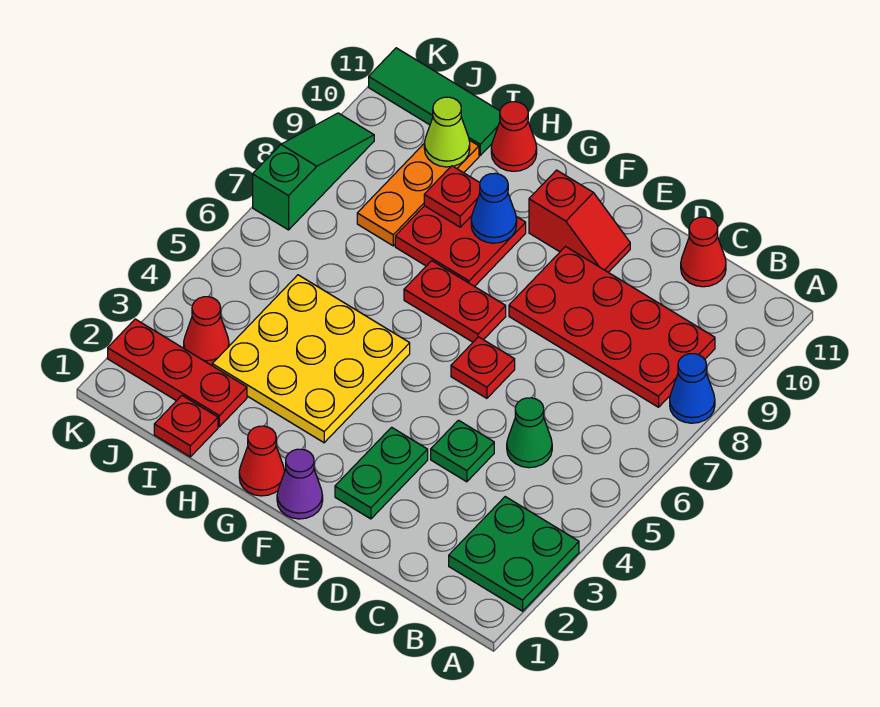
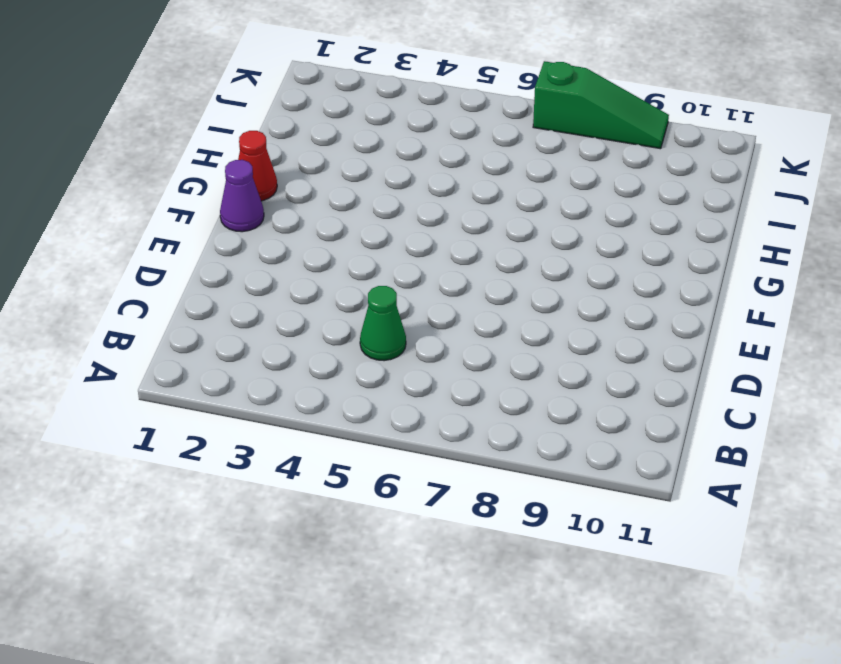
none -> green plate A2:B3 level 1
none -> blue cone A8 level 1
none -> red plate B8:E9 level 1

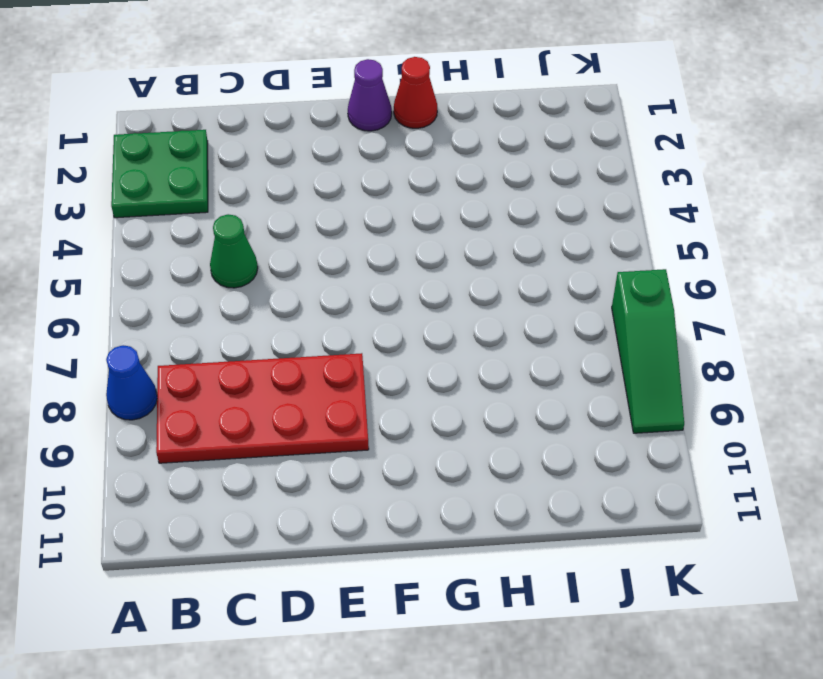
none -> red cone C11 level 1
none -> green plate D4 level 1
none -> green plate E2:E3 level 1

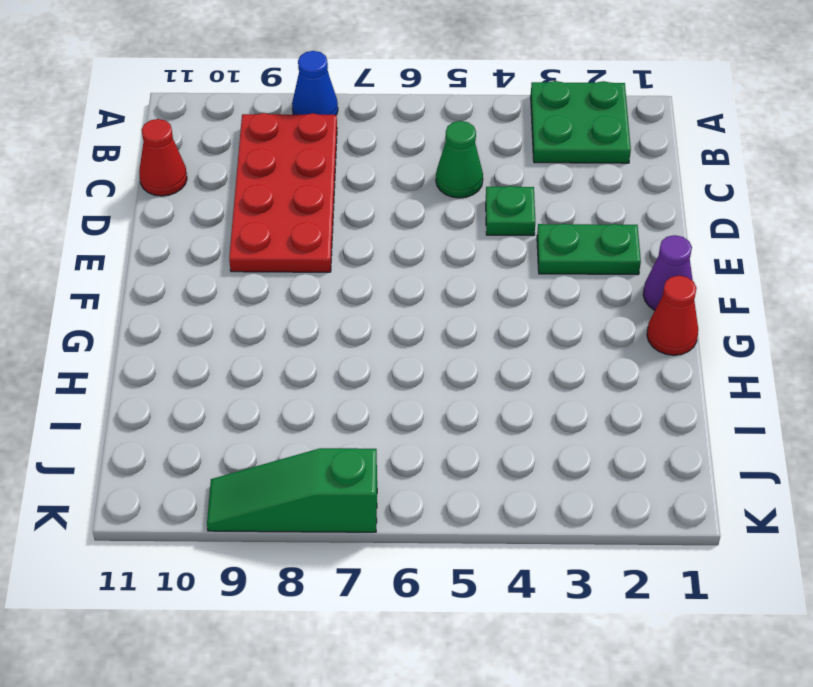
none -> red plate E6 level 1
none -> red slope E10:F10 level 1 top F
none -> red plate F7:G7 level 1

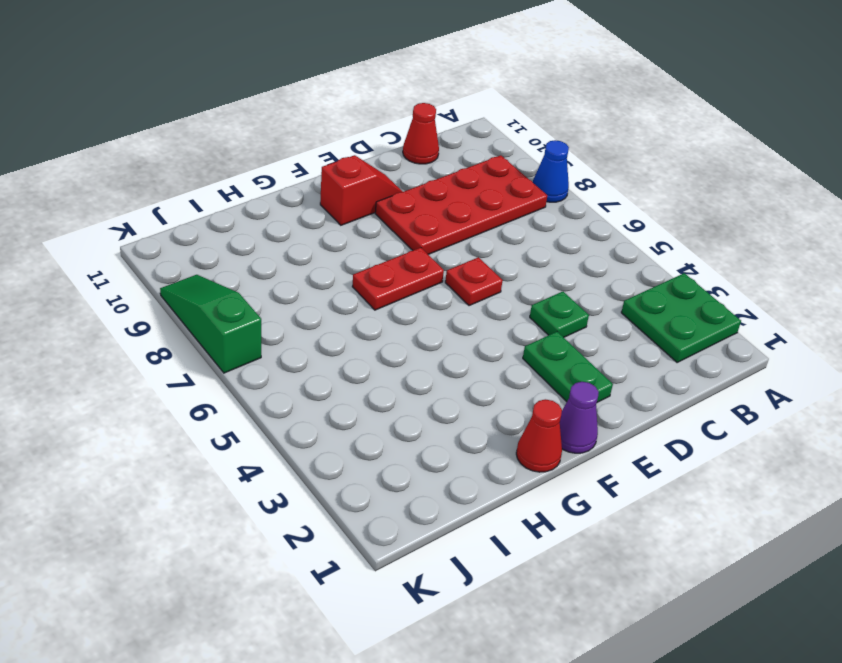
none -> green cone C5 level 1
none -> yellow plate G3:I5 level 1
none -> red plate G8:H9 level 1

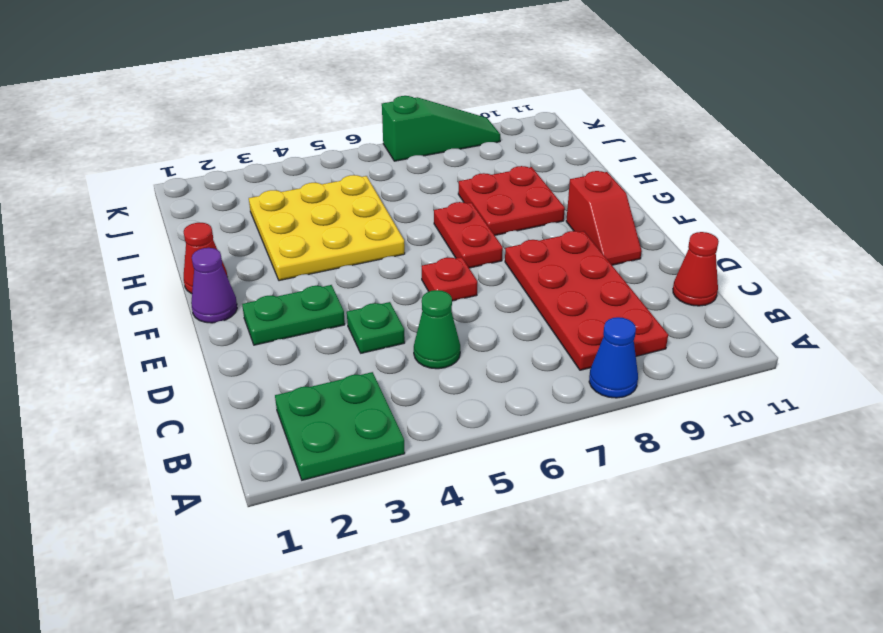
none -> red cone H11 level 1
none -> red plate I1 level 1
none -> red plate I2:K2 level 1

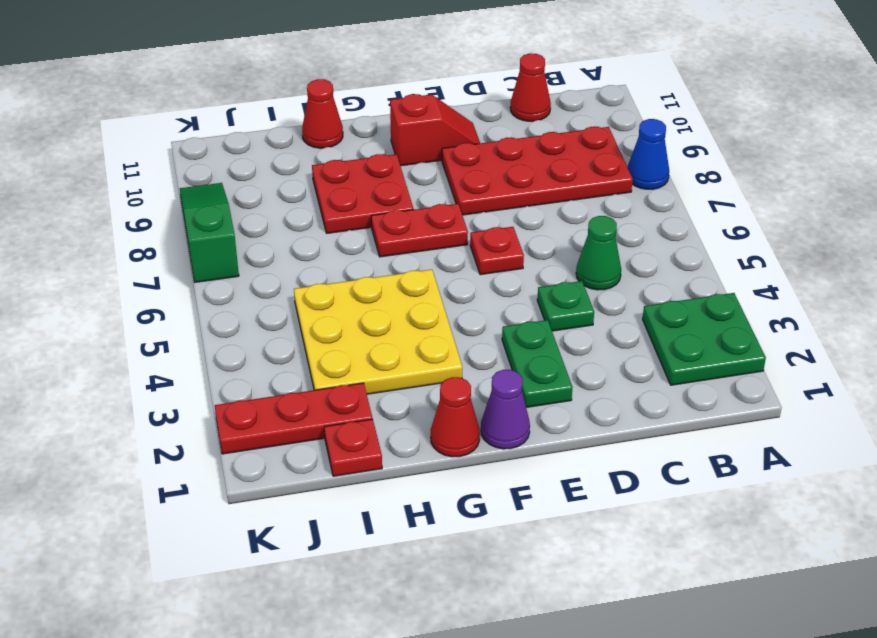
none -> orange plate I8:I10 level 1
none -> green tile I11:K11 level 1
none -> red cone J3 level 1

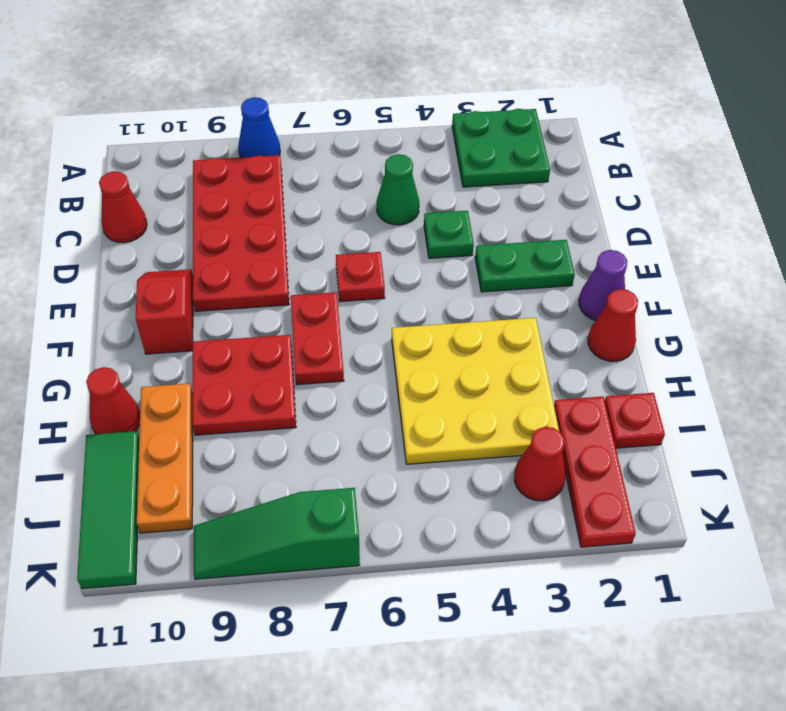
orange plate H10:J10 level 1 -> orange plate I8:I10 level 1
none -> blue cone G9 level 2
none -> red plate H9 level 2
none -> lime cone I10 level 2

